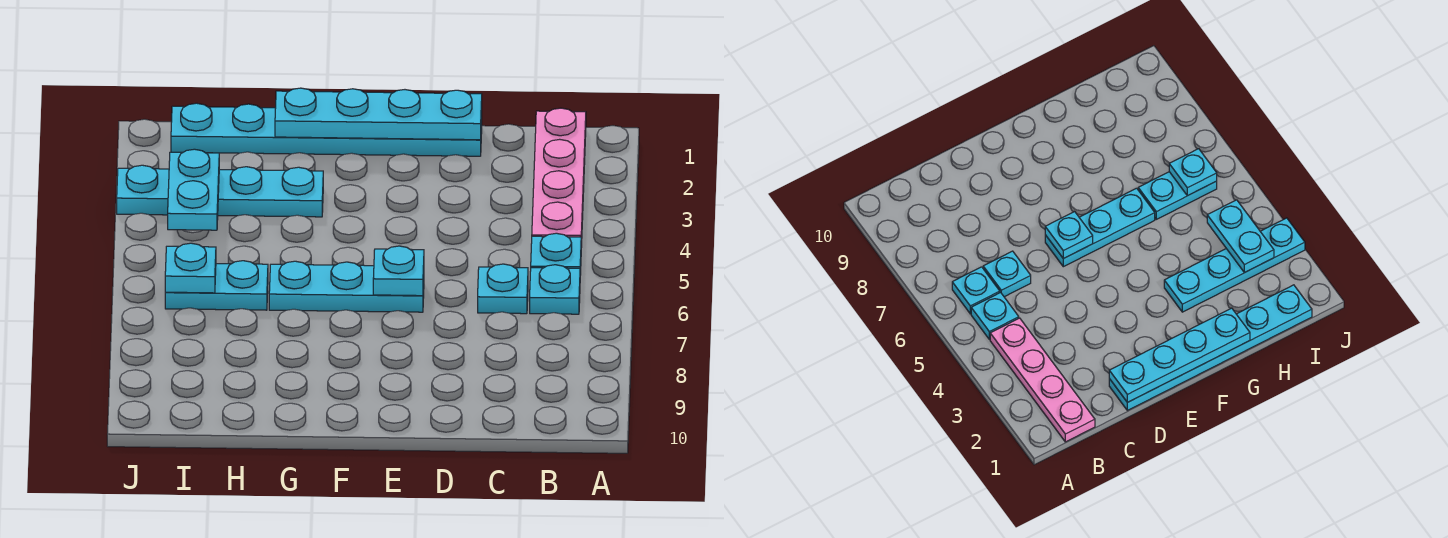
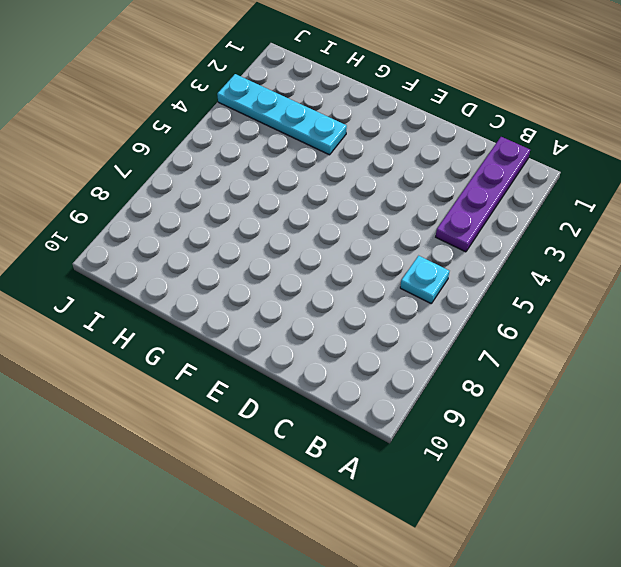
purple plate B1:B4 level 1 -> pink plate B1:B4 level 1
none -> cyan plate B5 level 1
none -> cyan plate C6 level 1
none -> cyan plate D1:I1 level 1

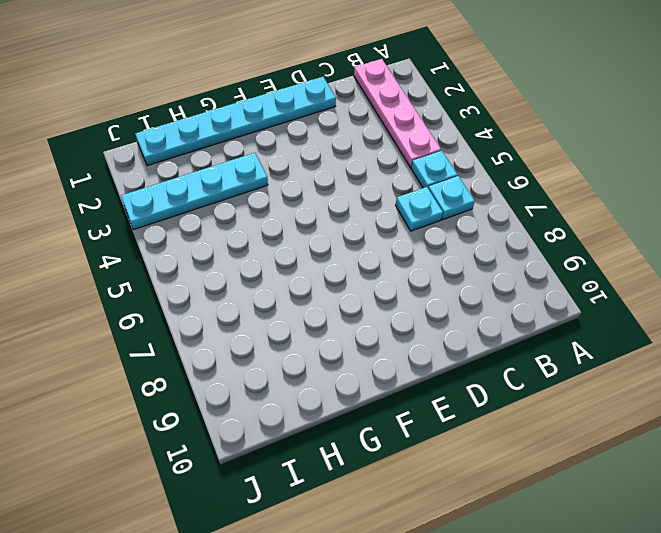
none -> cyan plate E6:G6 level 1
none -> cyan plate H6:I6 level 1
none -> cyan plate D1:G1 level 2

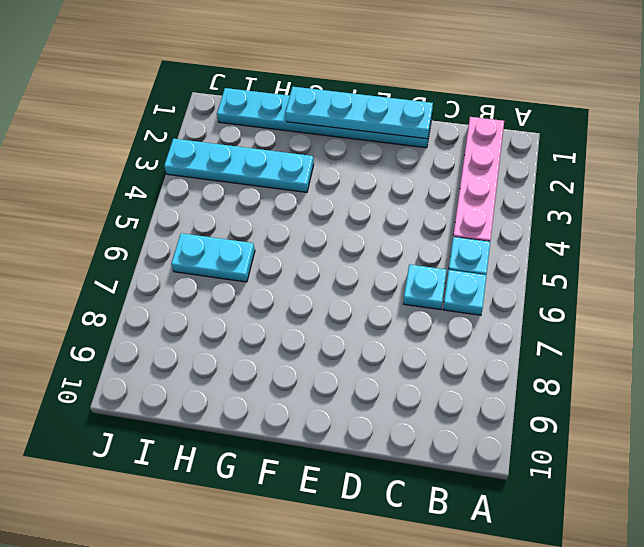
none -> cyan plate E6:G6 level 1
none -> cyan plate E6 level 2
none -> cyan plate I3:I4 level 2

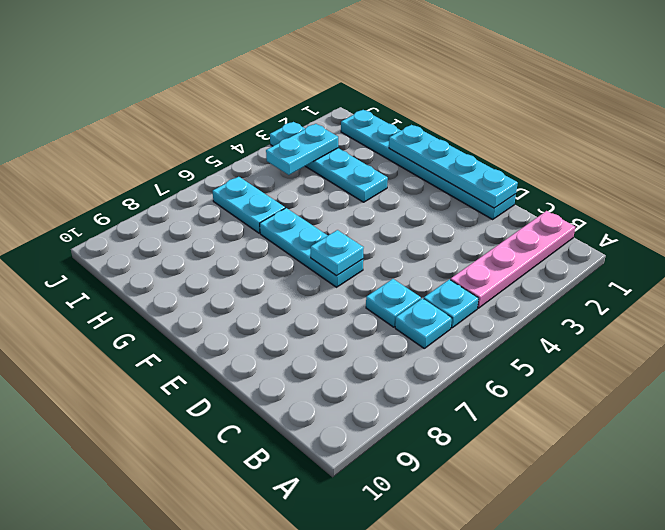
none -> cyan plate I6 level 2

